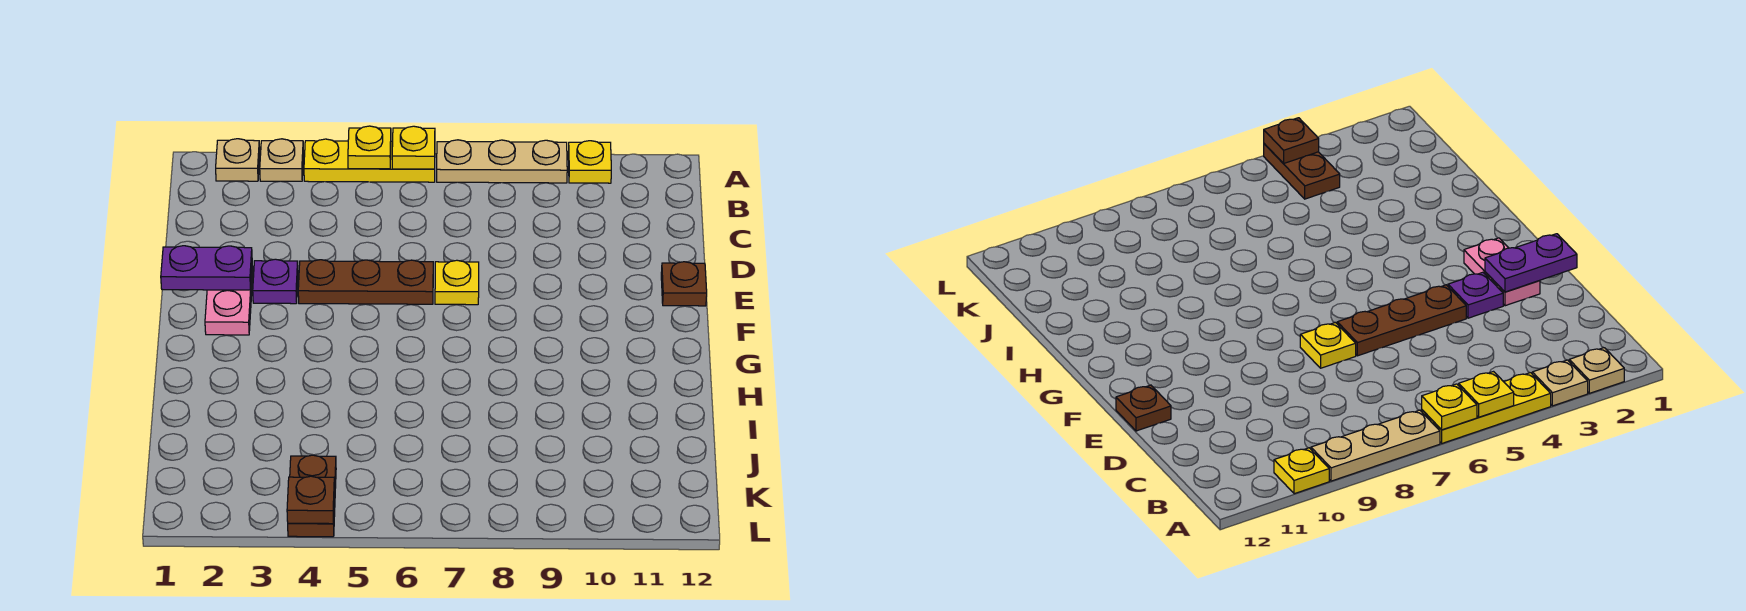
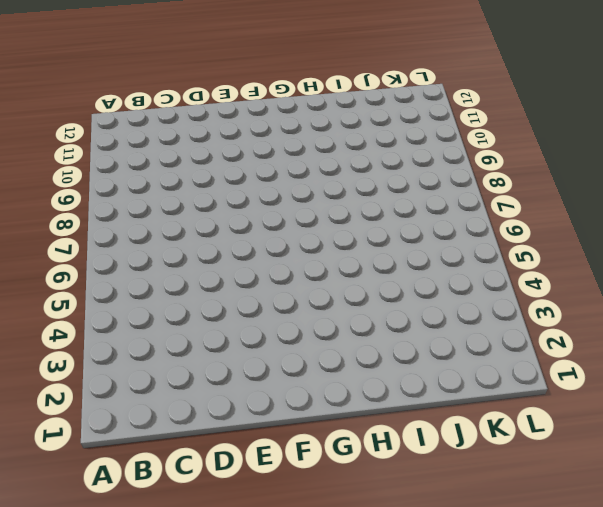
none -> tan plate A2 level 1
none -> tan plate A3 level 1
none -> yellow plate A4:A6 level 1

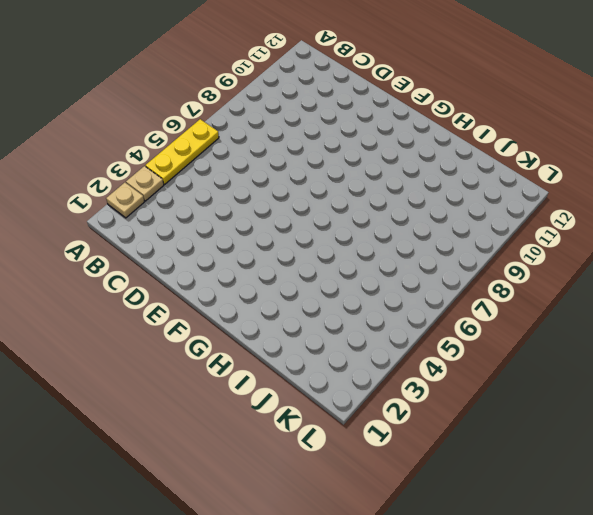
none -> tan plate A7:A9 level 1
none -> yellow plate A10 level 1
none -> pink plate E2:F2 level 1

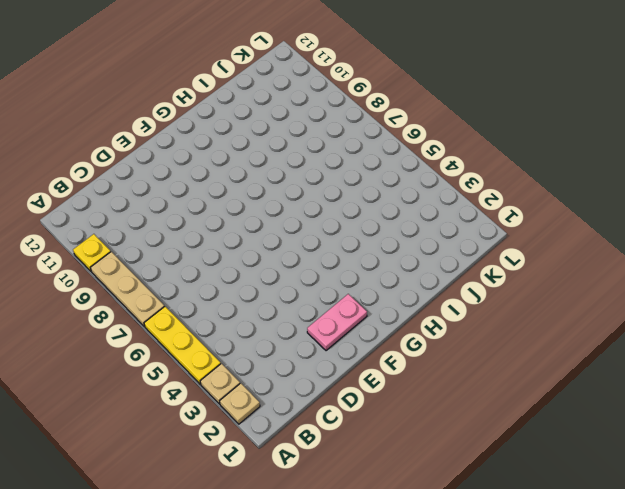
none -> purple plate E3 level 1
none -> brown plate E4:E6 level 1
none -> yellow plate E7 level 1

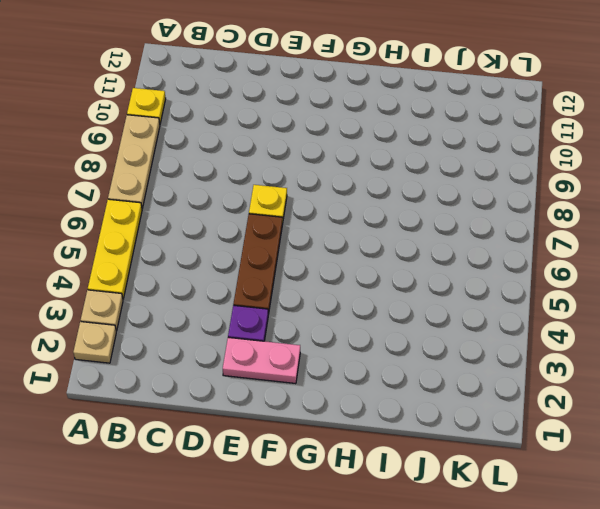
none -> brown plate E12 level 1
none -> brown plate K4:L4 level 1
none -> yellow plate A5 level 2

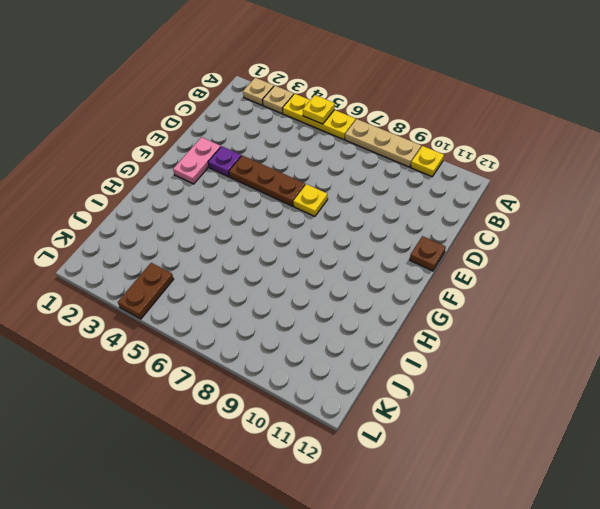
none -> yellow plate A6 level 2
none -> purple plate E1:E2 level 2
none -> brown plate L4 level 2

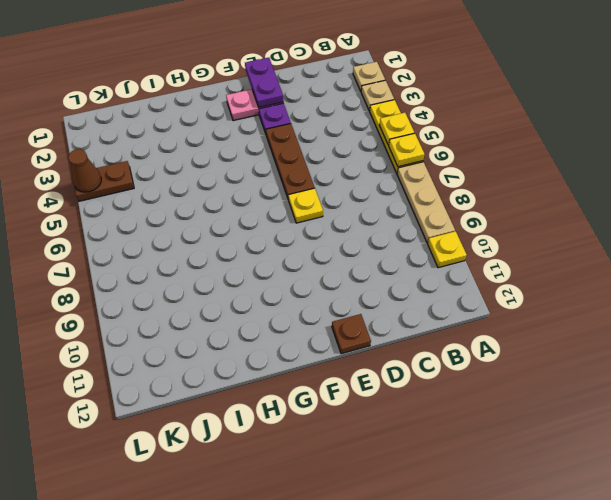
brown cone L4 level 2 -> brown plate L4 level 2

